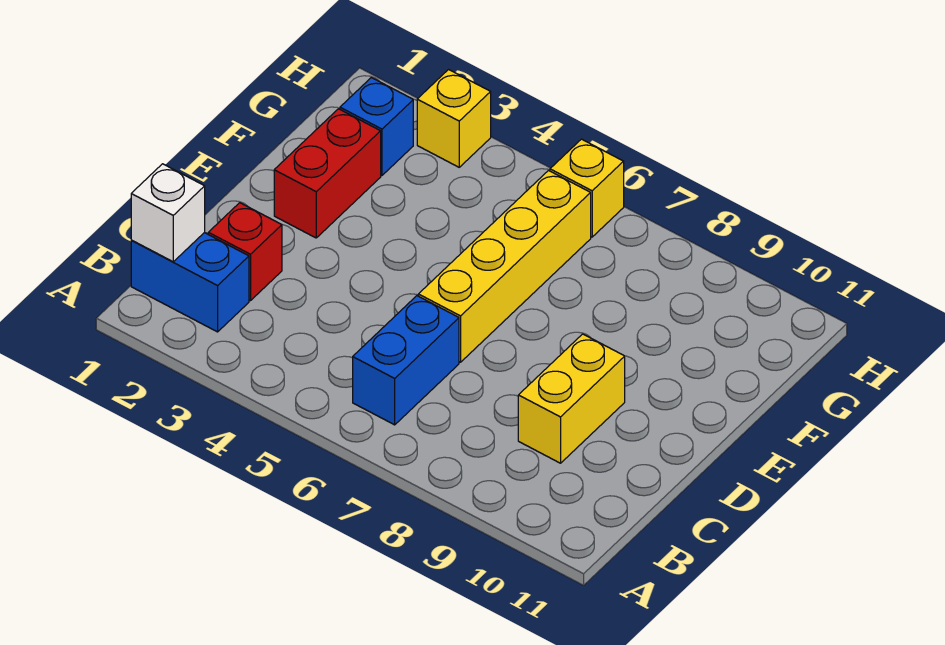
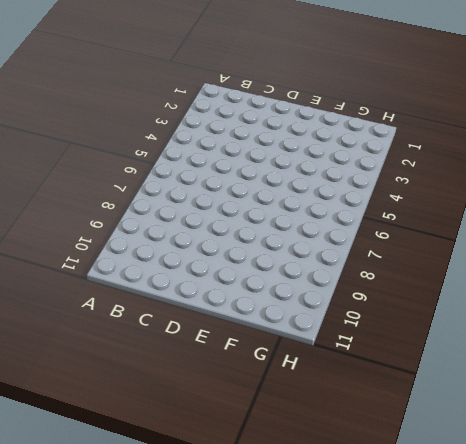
none -> blue brick B1:B2 level 1
none -> blue brick B6:C6 level 1

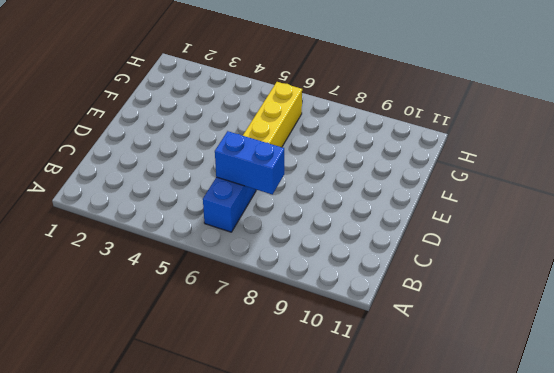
blue brick C6:C7 level 2 -> blue brick B1:B2 level 1
none -> red brick C2 level 1
none -> yellow brick C9:D9 level 1

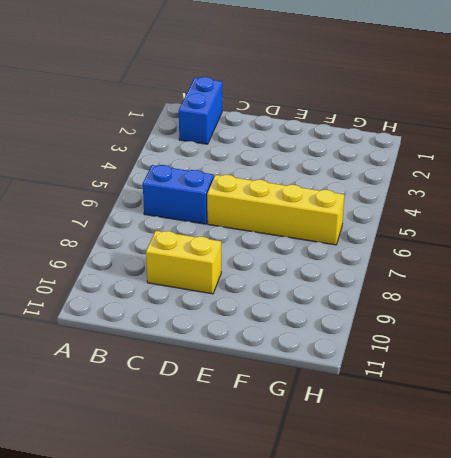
none -> red brick C2 level 1
none -> red brick E2:F2 level 1

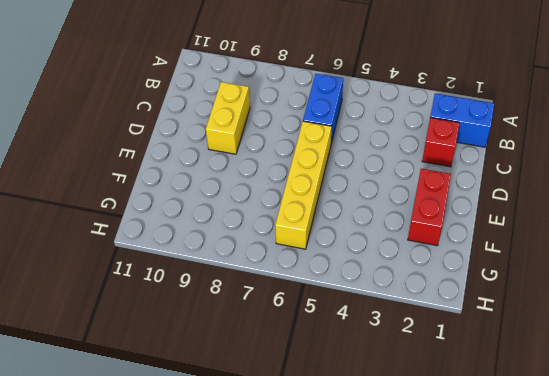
none -> blue brick G2 level 1
none -> yellow brick H3 level 1

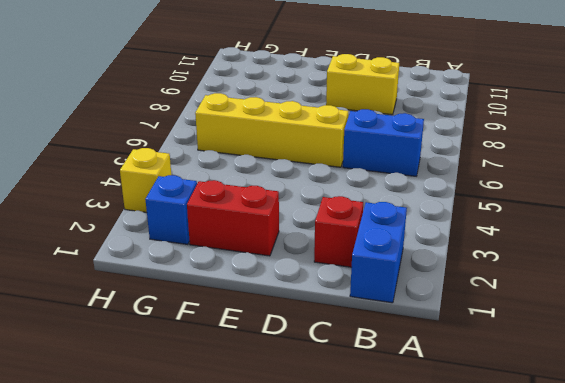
none -> yellow brick H6 level 1
none -> white brick B1 level 2

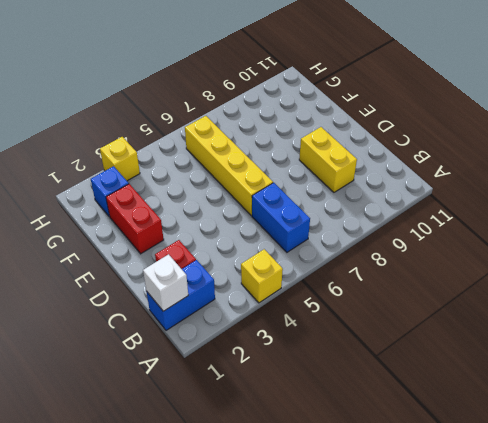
yellow brick A4 level 1 -> yellow brick H6 level 1

